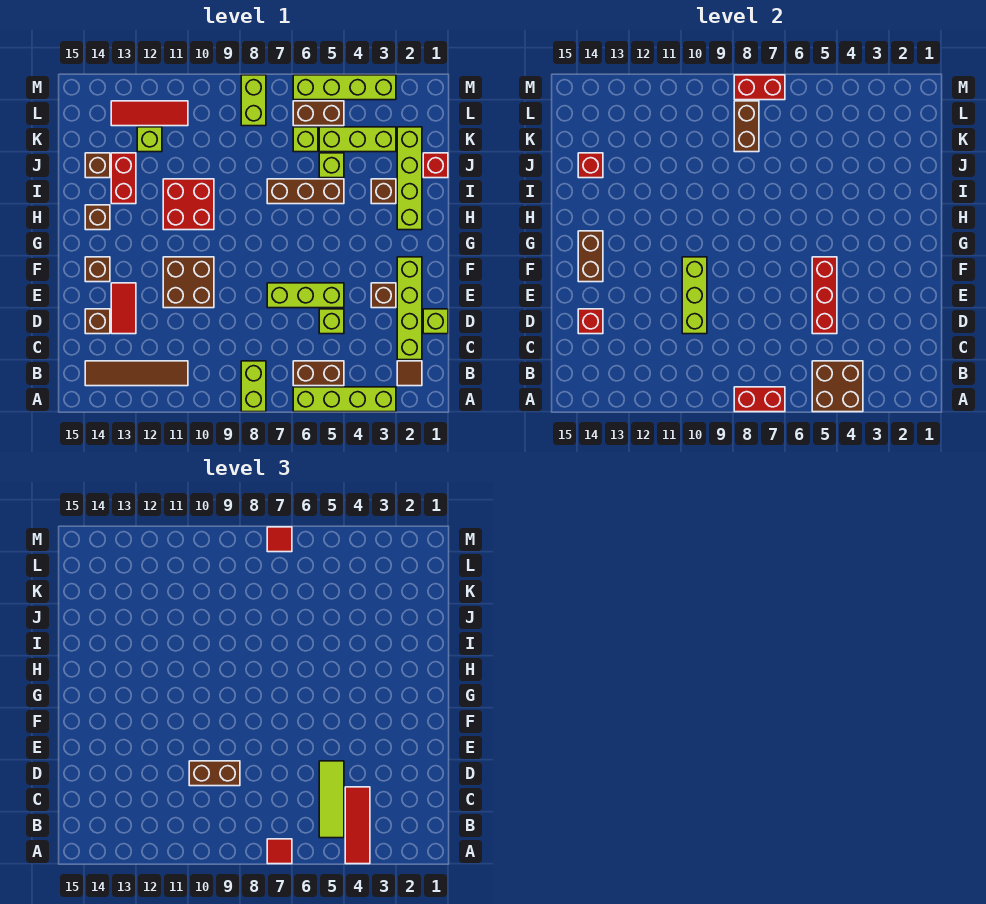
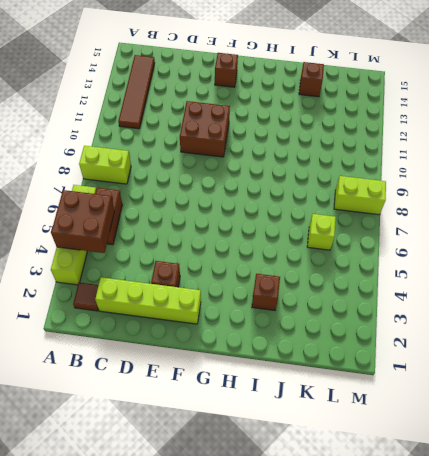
none -> lime brick D1 level 1
none -> lime brick D5 level 1
none -> red tile D13:E13 level 1
none -> brown brick D14 level 1

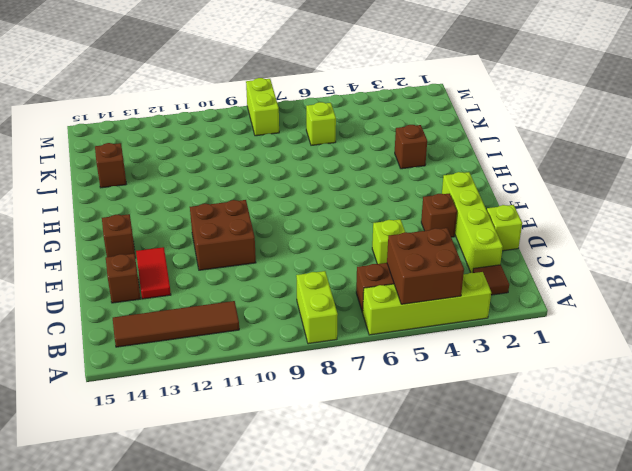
none -> lime brick E5:E7 level 1
none -> lime brick H2:K2 level 1
none -> red brick H10:I11 level 1
none -> brown brick H14 level 1

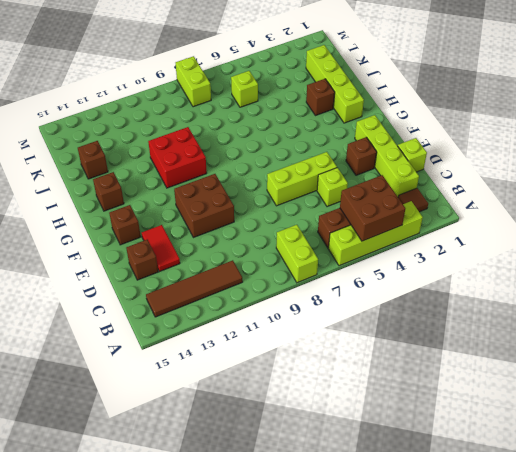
none -> brown brick I5:I7 level 1
none -> red brick I13:J13 level 1
none -> red brick J1 level 1
none -> lime brick J5 level 1

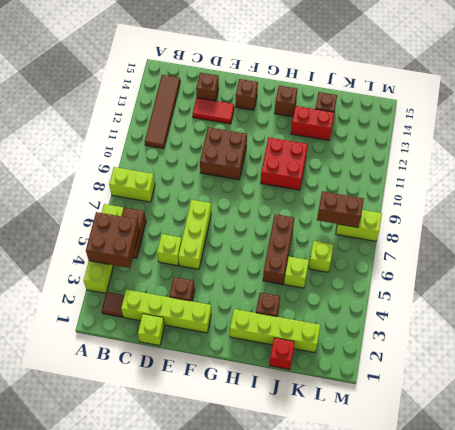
none -> lime brick K3:K5 level 1
none -> lime brick K12 level 1
none -> brown brick L5:L6 level 1
none -> red tile L11:L13 level 1

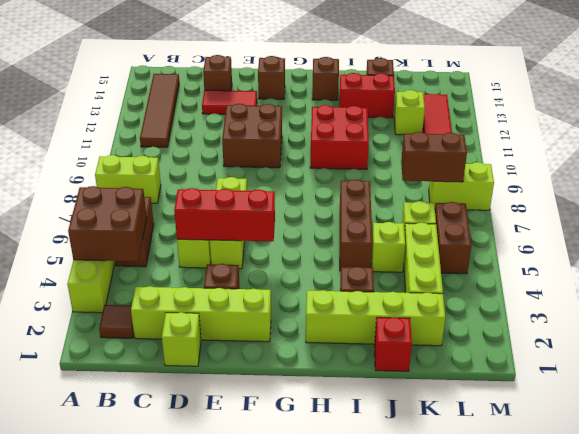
none -> lime brick M3:M6 level 1
none -> red brick A7:A8 level 2
none -> lime brick D10:F10 level 2
none -> red brick D14 level 2

